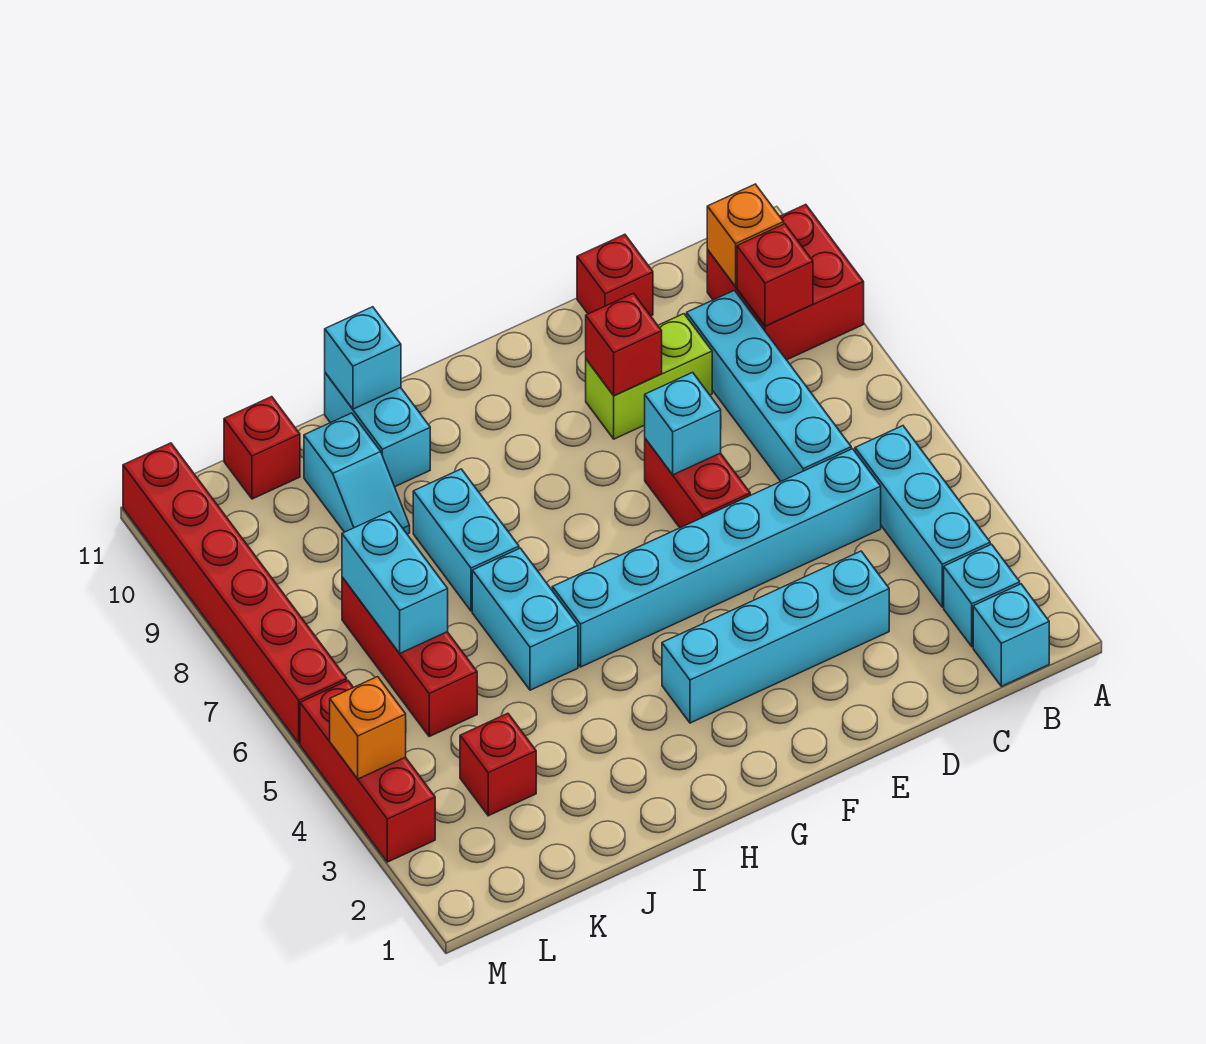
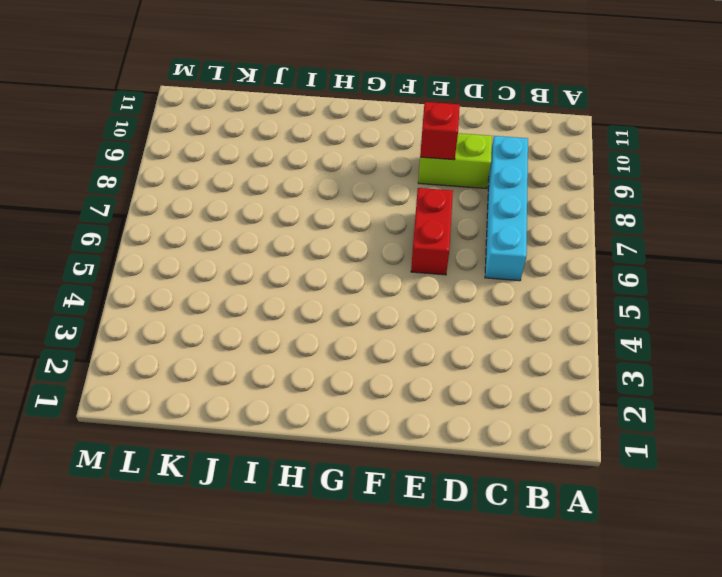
none -> red brick A9:B10 level 1
none -> cyan brick B1 level 1
none -> cyan brick B2 level 1

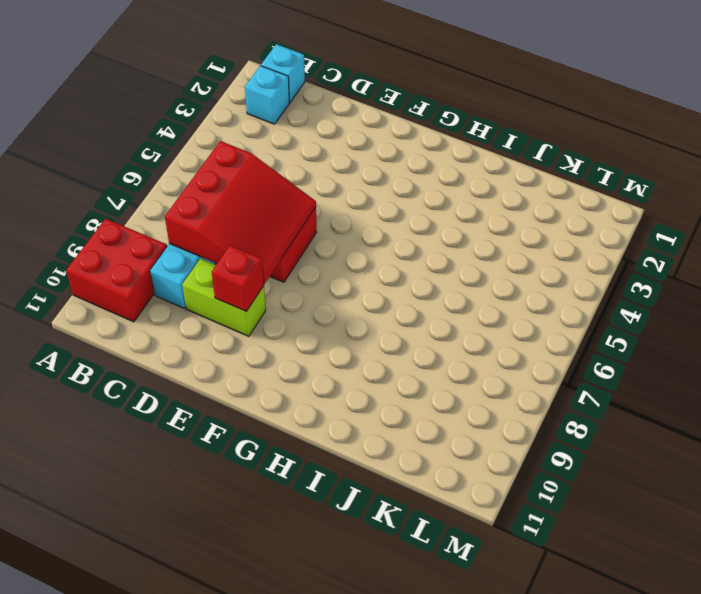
red slope C6:E8 level 2 top C -> cyan brick E7 level 2
none -> cyan brick B3:B5 level 1
none -> cyan brick C5:H5 level 1
none -> cyan brick D3:G3 level 1

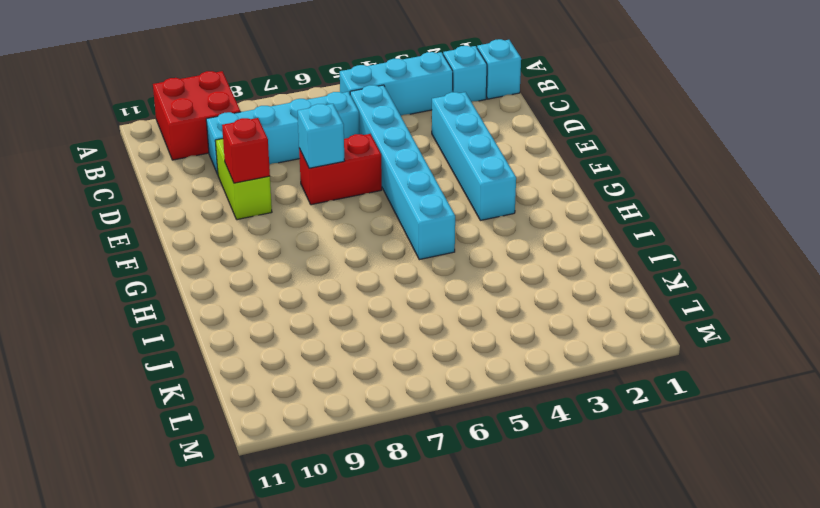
none -> red brick D11 level 1
none -> cyan brick I5:I6 level 1
none -> cyan brick I7:I8 level 1

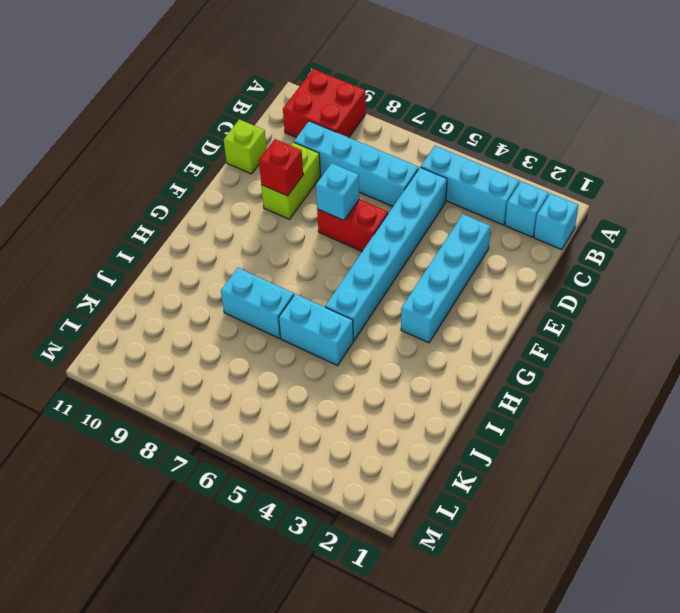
lime brick D11 level 1 -> red brick D11 level 1
none -> cyan brick I10:I11 level 1
none -> cyan slope J9:J10 level 1 top 10
none -> red brick K3 level 1

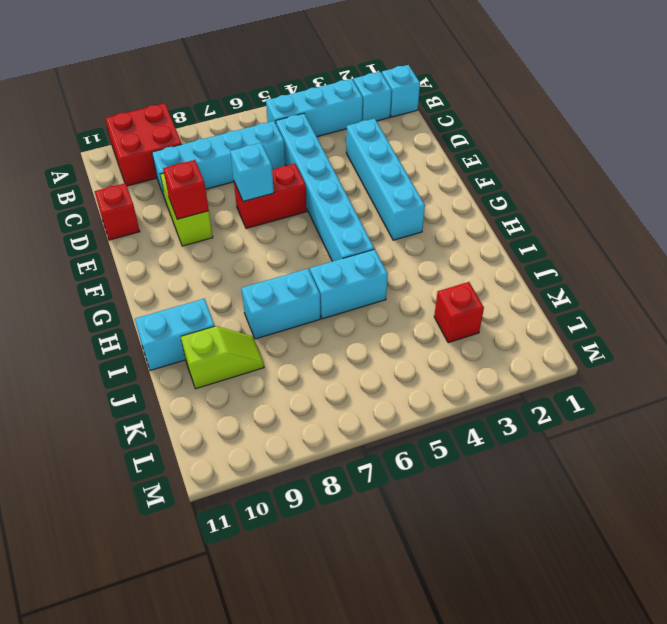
lime slope J9:J10 level 1 top 10 -> cyan slope J9:J10 level 1 top 10
none -> red brick K5:K7 level 1
none -> red brick K11 level 1
none -> red brick M3:M5 level 1

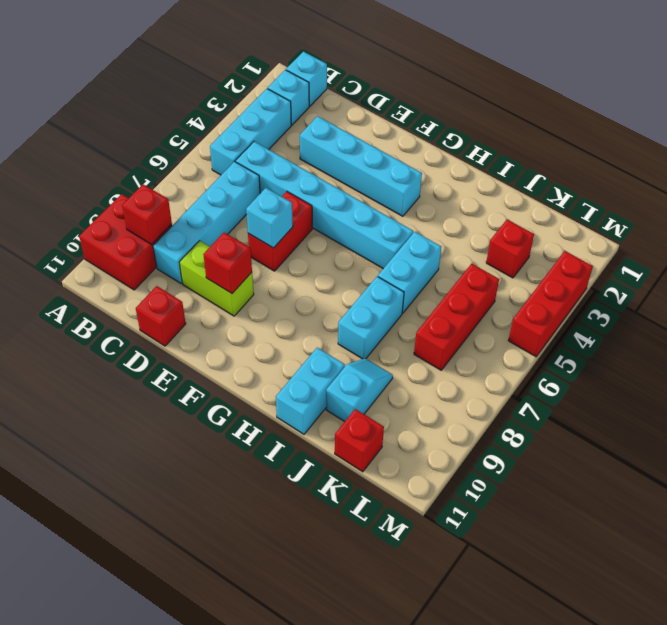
none -> red brick M6:M11 level 1
none -> orange brick B10 level 2
none -> cyan brick I11 level 2

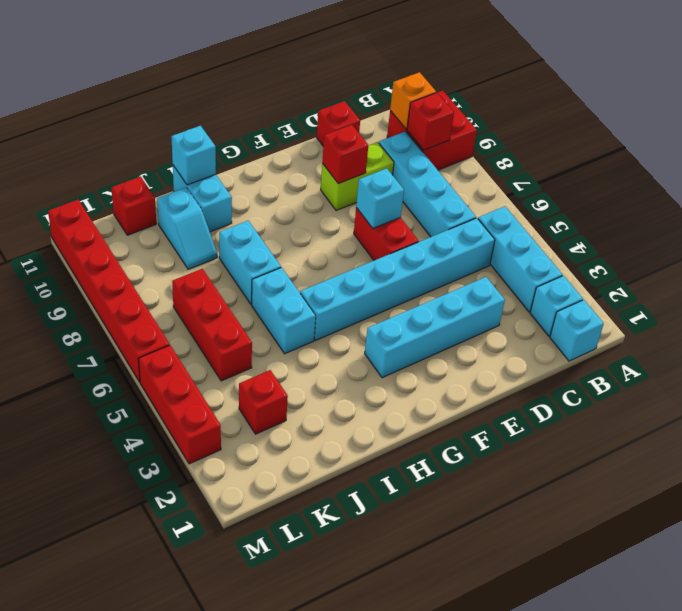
none -> cyan brick K6:K7 level 2
none -> orange brick M4 level 2

